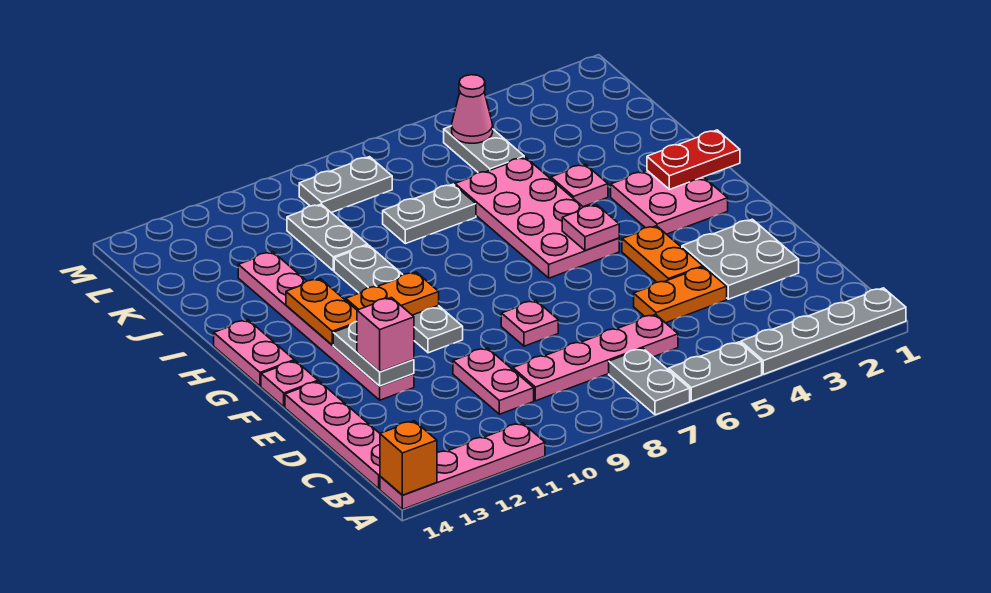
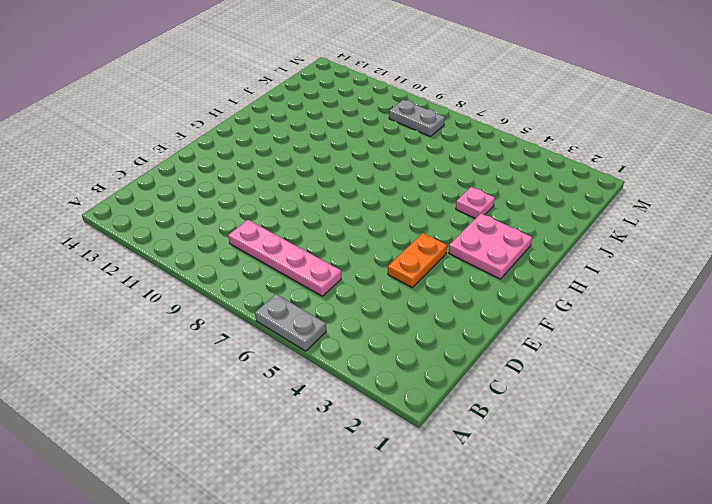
none -> grey plate A1:A4 level 1
none -> grey plate A7:B7 level 1
none -> pink plate A11:A14 level 1
none -> pink plate B14:E14 level 1

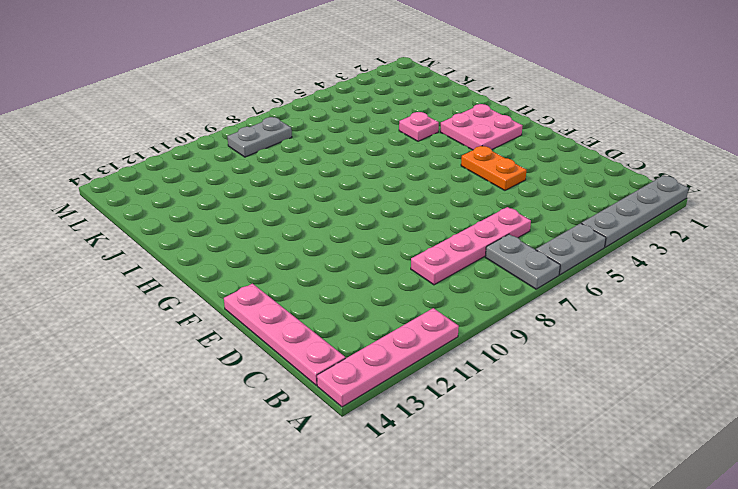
none -> pink plate C10:D10 level 1
none -> grey plate D2:E3 level 1
none -> orange plate D4:D5 level 1
none -> pink plate E8 level 1

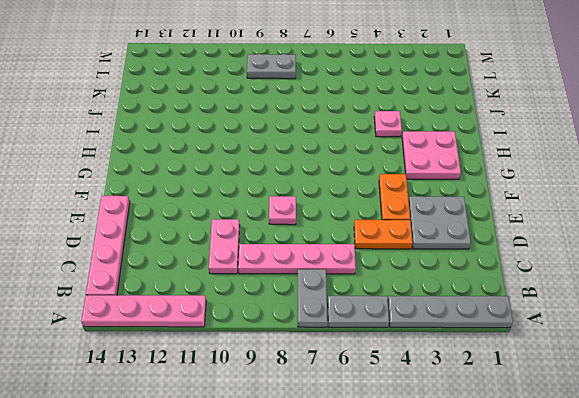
none -> pink plate E12:J12 level 1
none -> grey plate F10:I10 level 1
none -> pink plate F14 level 1
none -> pink plate G5:J6 level 1

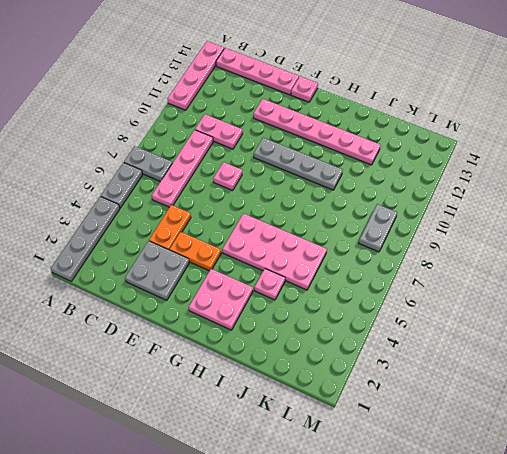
none -> pink plate G14:H14 level 1
none -> grey plate J7:J8 level 1
none -> grey plate J10:K10 level 1
none -> grey plate K5:L5 level 1

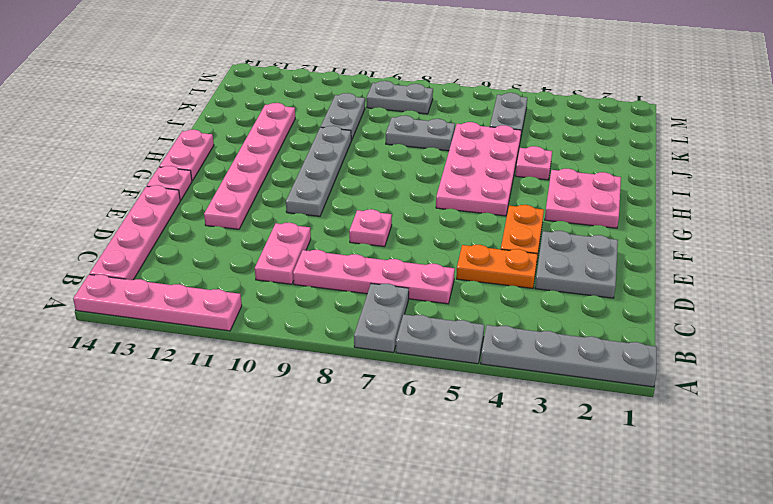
none -> orange brick A14 level 2
none -> grey plate E12:F12 level 2
none -> pink plate G5 level 2
none -> orange plate G10:G11 level 2

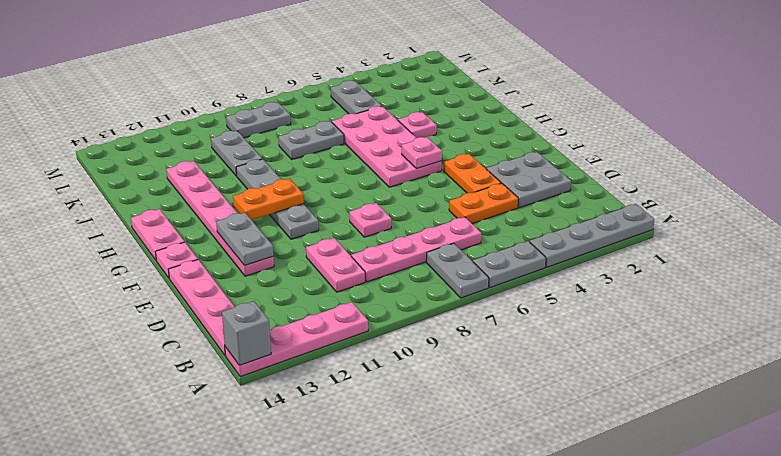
grey brick A14 level 2 -> orange brick A14 level 2
none -> pink plate G2:H3 level 1
none -> orange plate G12:H12 level 2
none -> red plate H1:H2 level 2
none -> pink cone L5 level 2

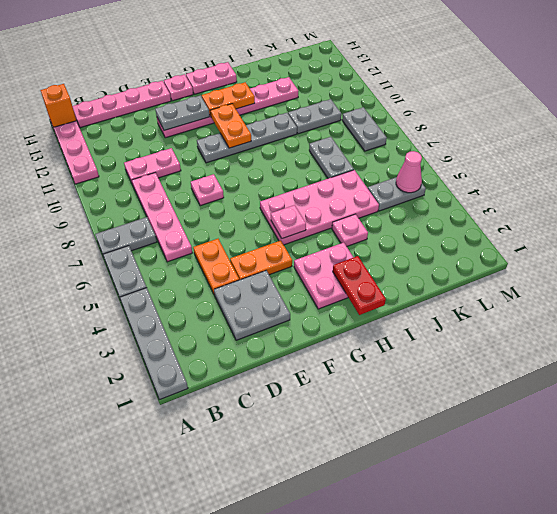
none -> pink brick E12 level 3

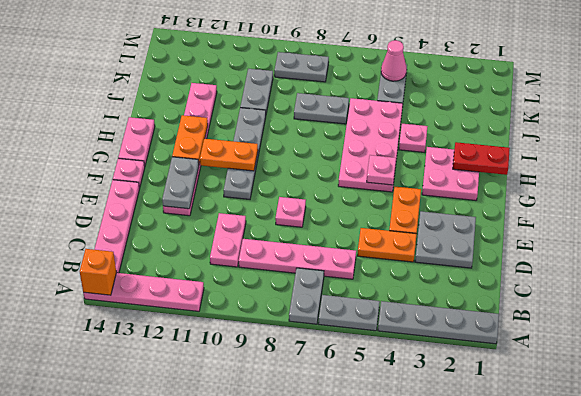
none -> pink brick E12 level 3

